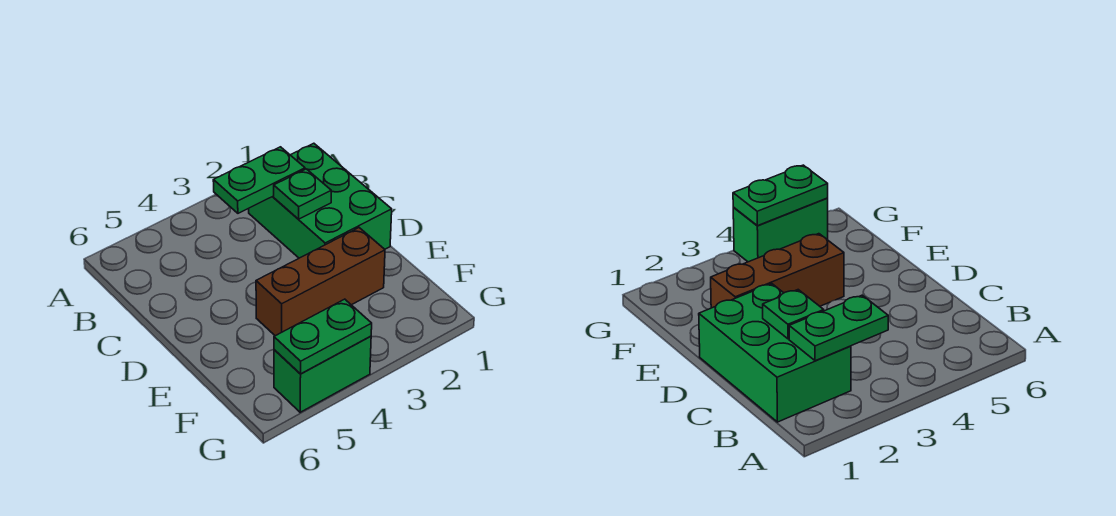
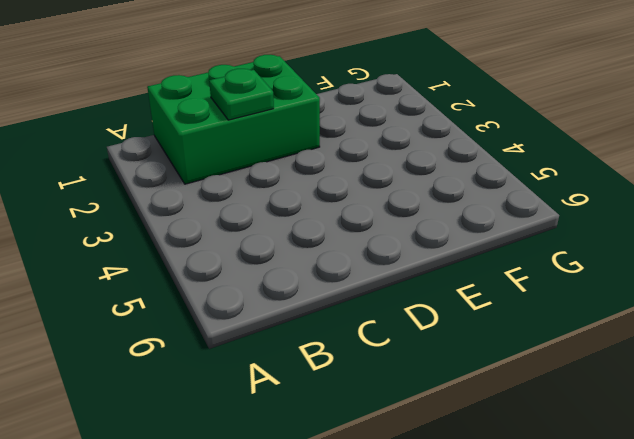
none -> brown brick E2:E4 level 1
none -> green brick G4:G5 level 1

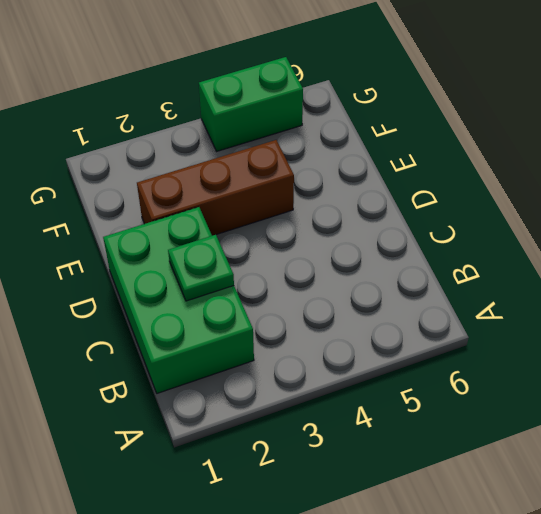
none -> green plate B2:B3 level 2
none -> green plate G4:G5 level 2

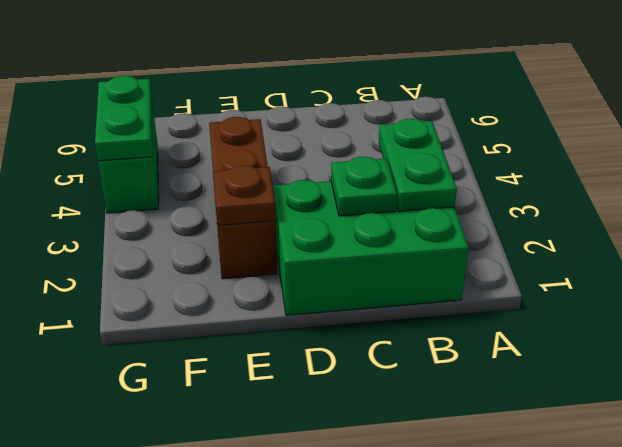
brown plate E2 level 2 -> none

